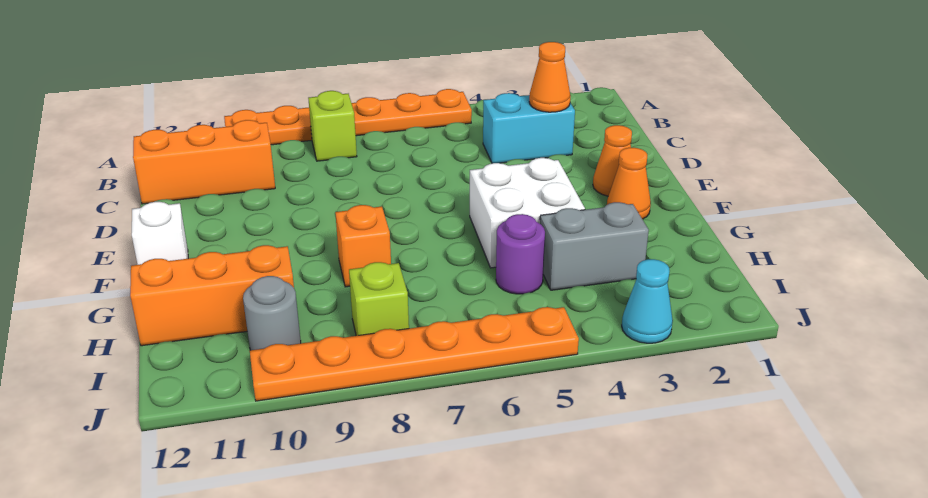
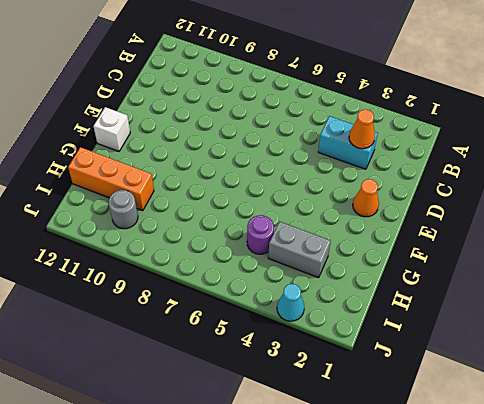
none -> orange plate A5:A10 level 1
none -> lime brick B8 level 1
none -> orange brick C10:C12 level 1

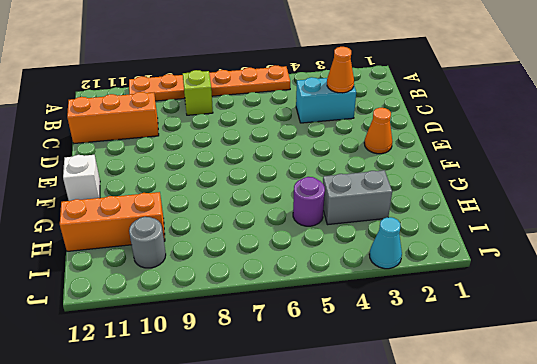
none -> orange cone F2 level 1
none -> white brick F4:G5 level 1
none -> orange brick G8 level 1

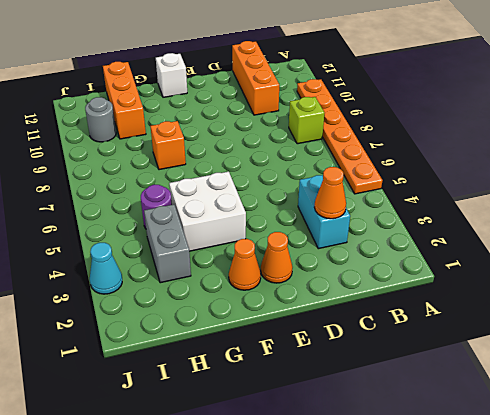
none -> lime brick I8 level 1
none -> orange plate J5:J10 level 1

